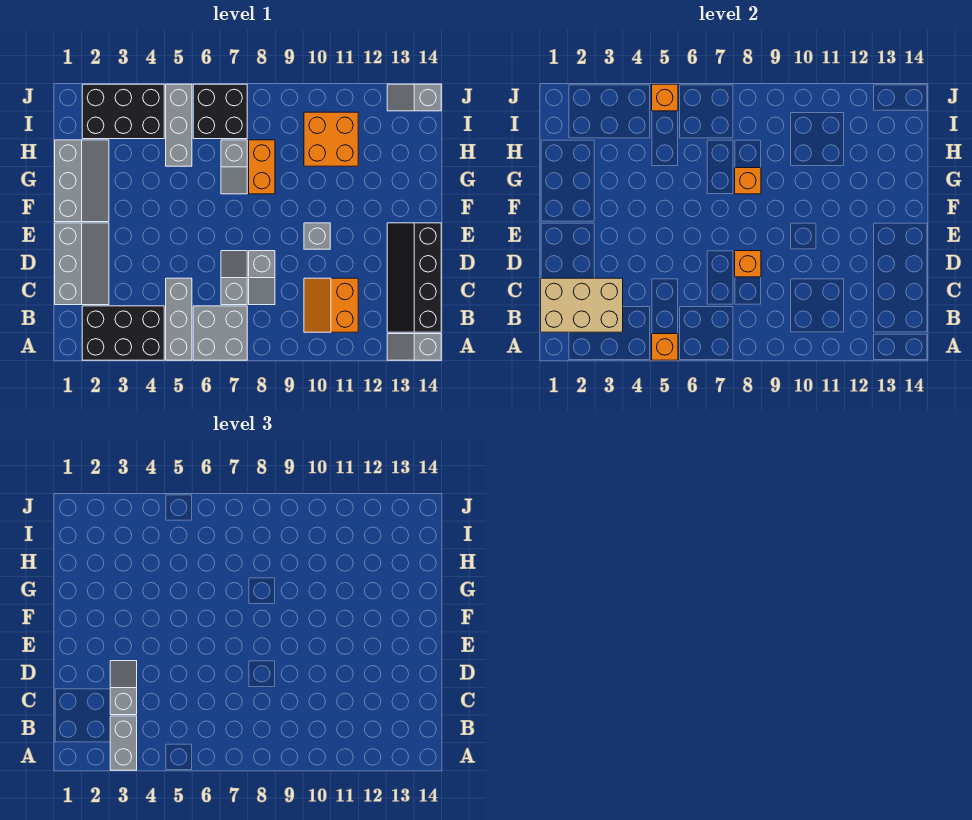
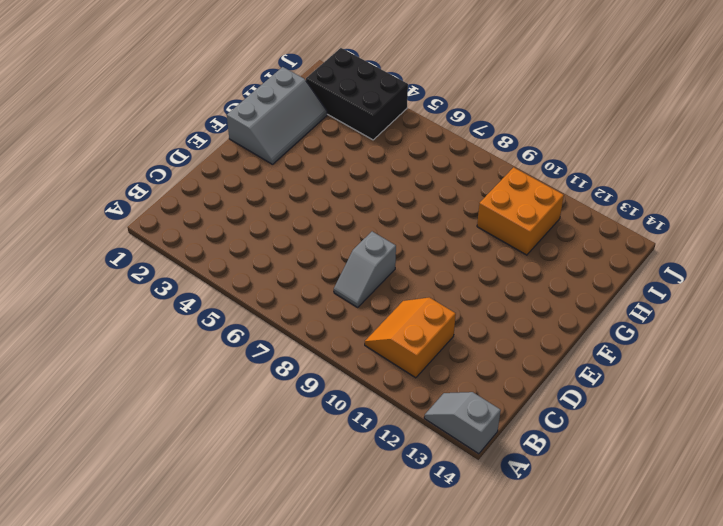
none -> black brick A2:B4 level 1
none -> grey brick A5:C5 level 1
none -> grey brick A6:B7 level 1

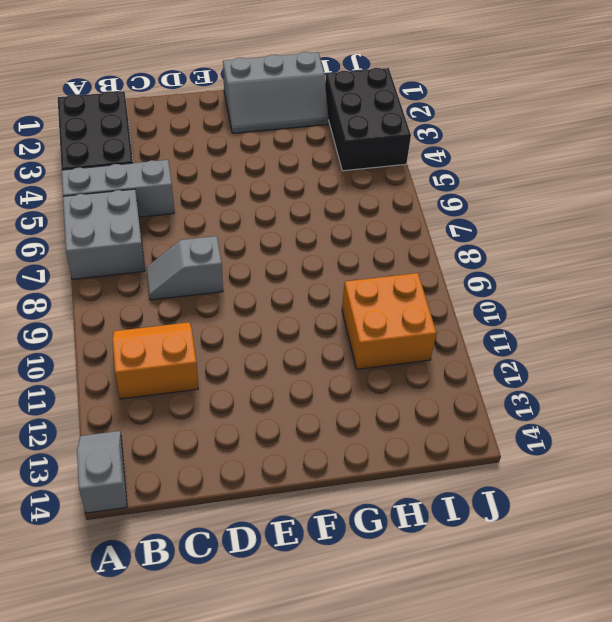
none -> black slope B13:E14 level 1 top 14
none -> grey slope C1:E2 level 1 top 1
none -> grey slope C7:D7 level 1 top C

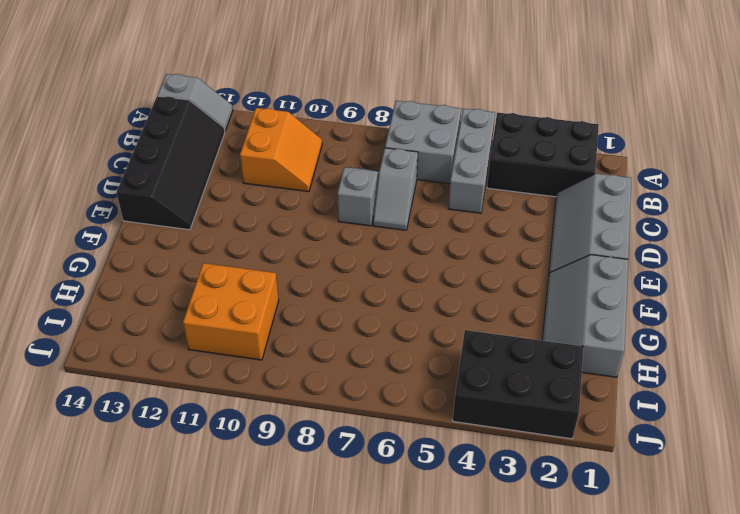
none -> grey brick E10 level 1
none -> grey slope G7:H7 level 1 top H
none -> orange brick G8:H8 level 1

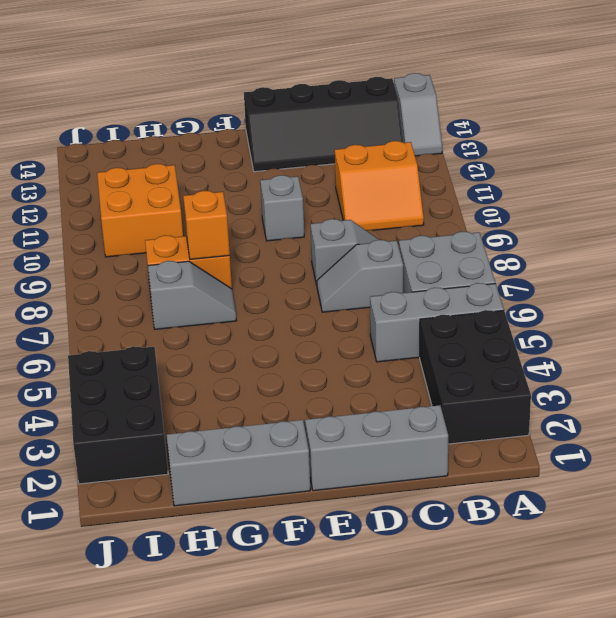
none -> grey brick H5:J5 level 1
none -> black brick I6:J7 level 1
none -> grey slope J13:J14 level 1 top 14

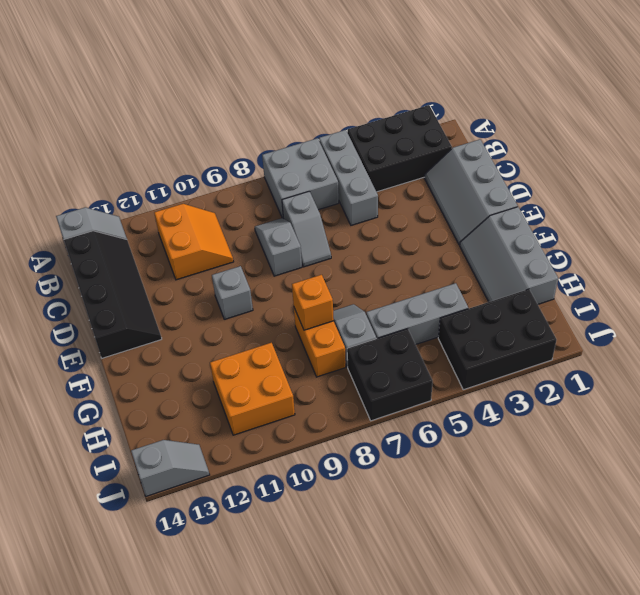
grey brick H4:H6 level 1 -> grey brick H5:J5 level 1
none -> orange brick A5 level 2
none -> tan brick B1:C3 level 2
none -> orange brick D8 level 2

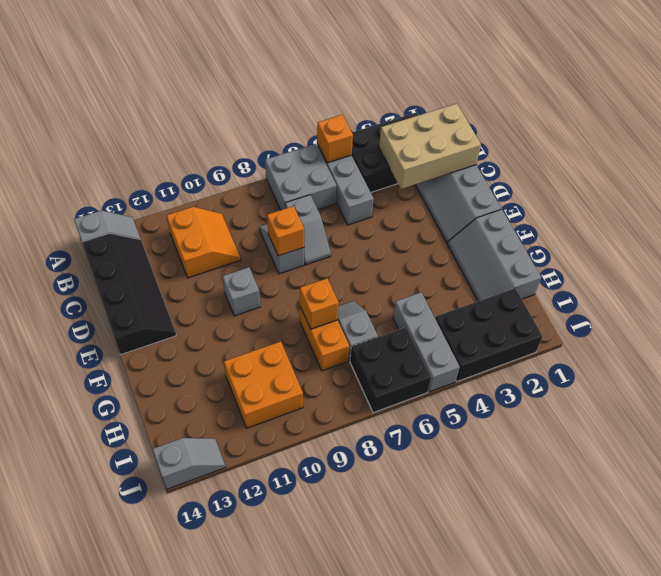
none -> orange brick J5 level 2
none -> grey brick A3:B3 level 3
none -> grey slope C3:D3 level 3 top C

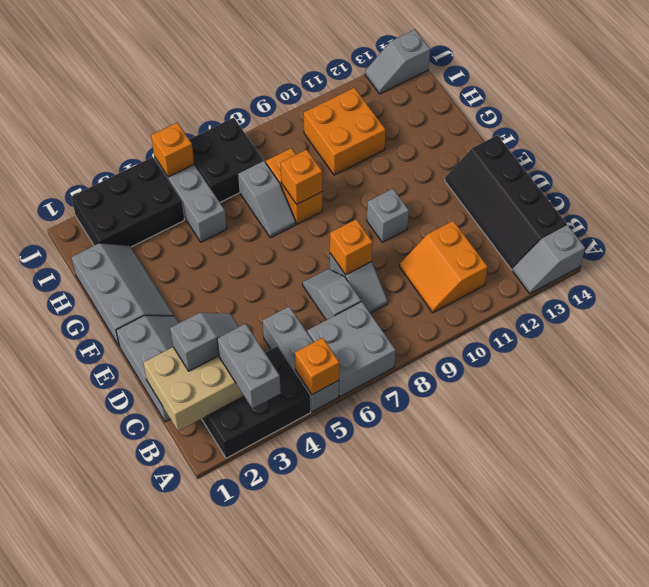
grey slope C2:C3 level 3 top 2 -> grey slope C3:D3 level 3 top C

